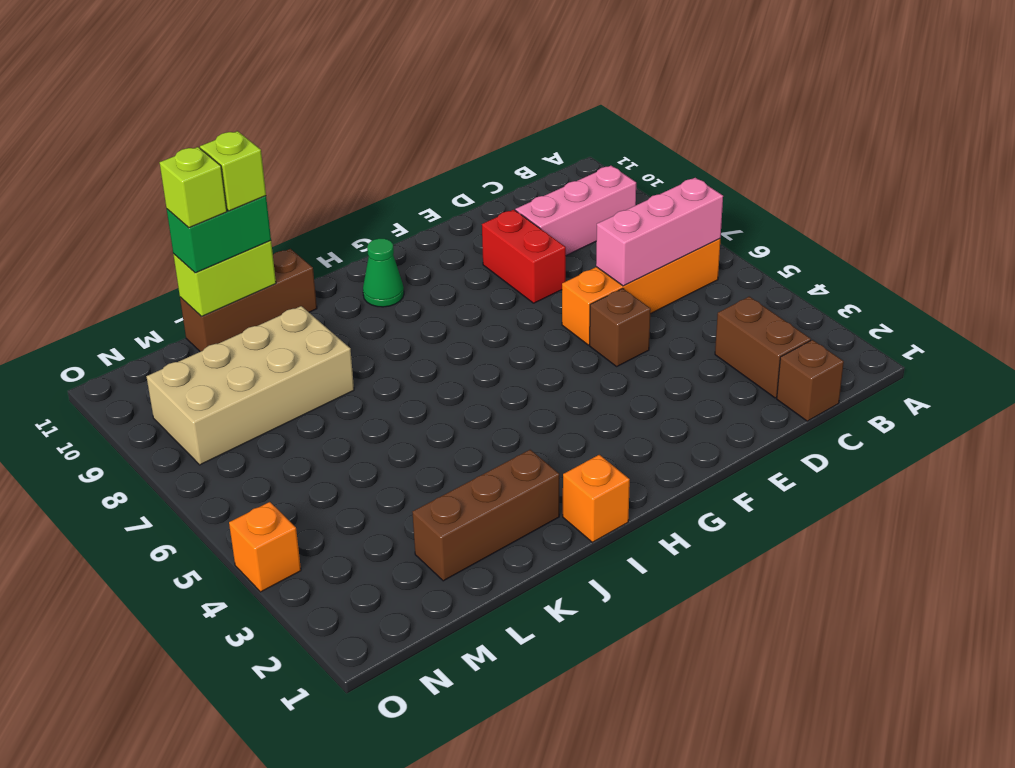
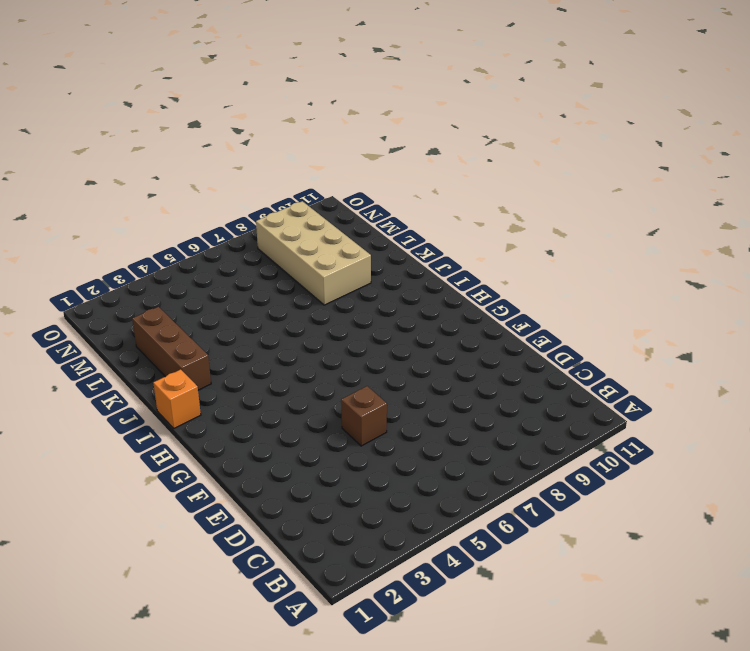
none -> orange brick B6:E6 level 1
none -> pink brick B9:D9 level 1
none -> brown brick C1 level 1

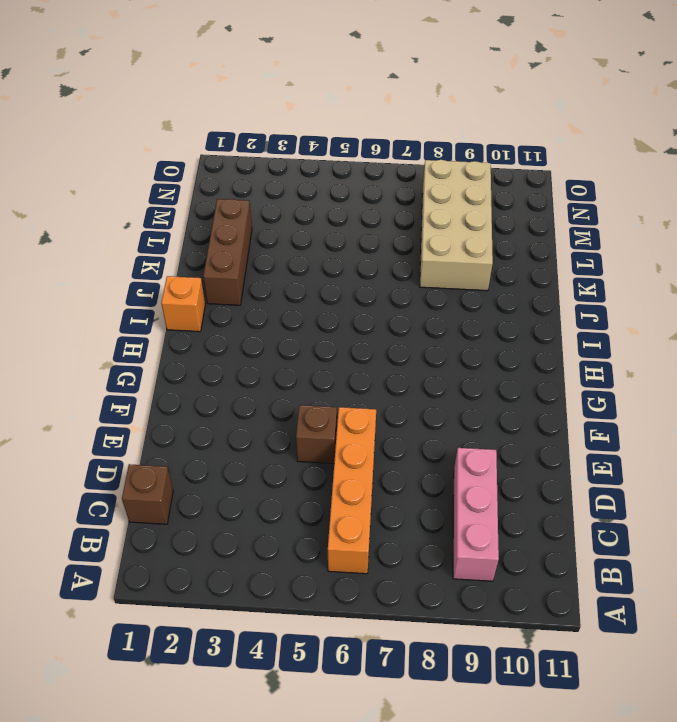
none -> brown brick C2:C3 level 1
none -> red brick E8:E9 level 1
none -> green cone H10 level 1

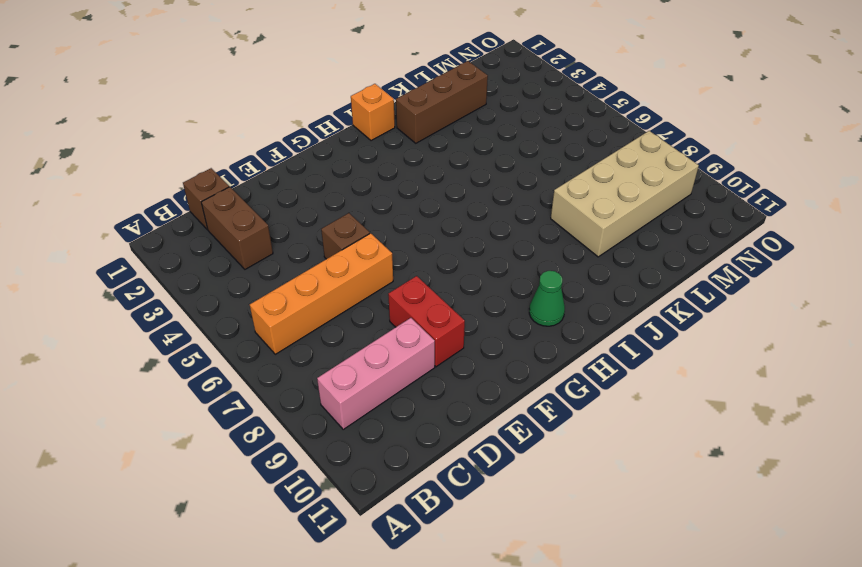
none -> brown brick J11:L11 level 1
none -> orange brick O4 level 1
none -> pink brick B6:D6 level 2

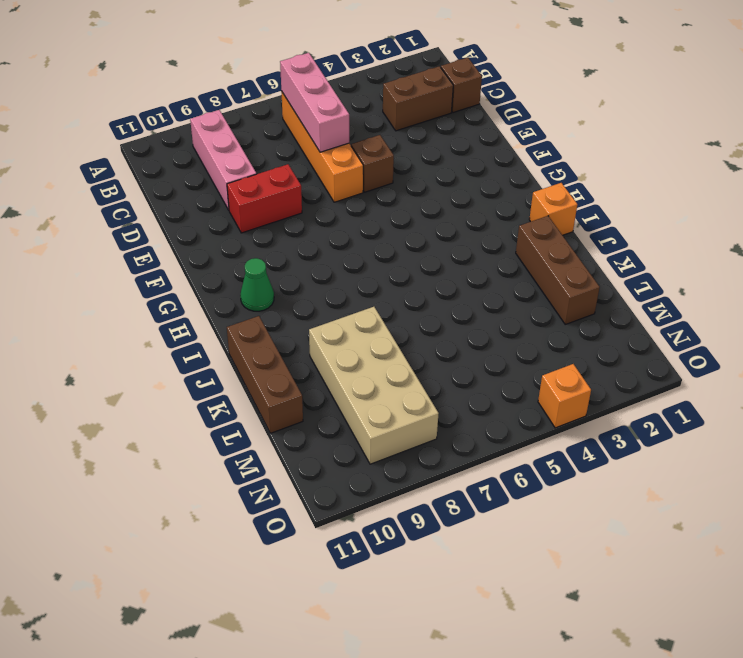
none -> lime brick K11:L11 level 2
none -> green brick K11:L11 level 3
none -> lime brick K11 level 4

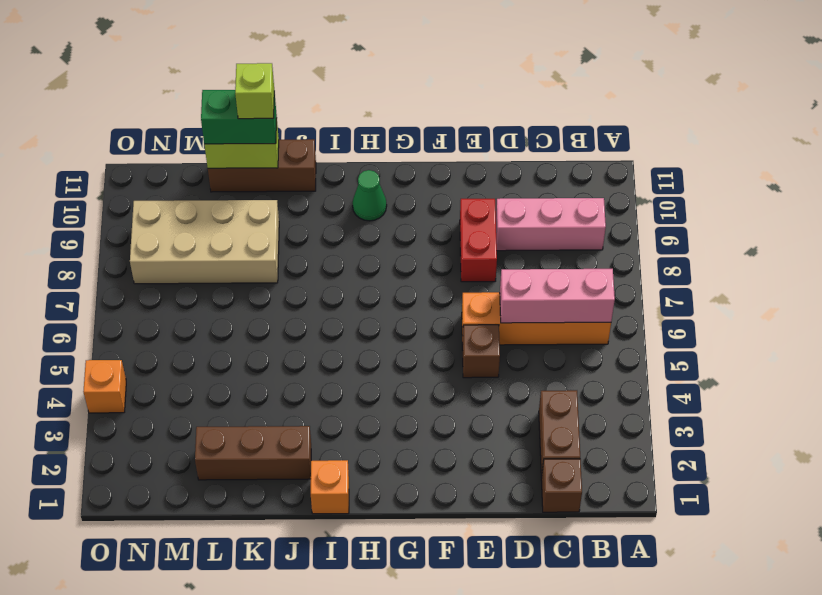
none -> lime brick L11 level 4

